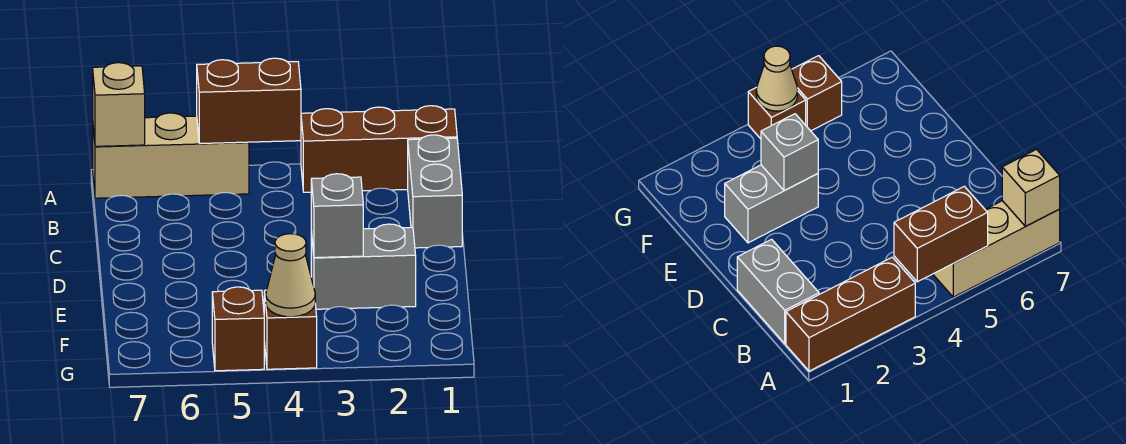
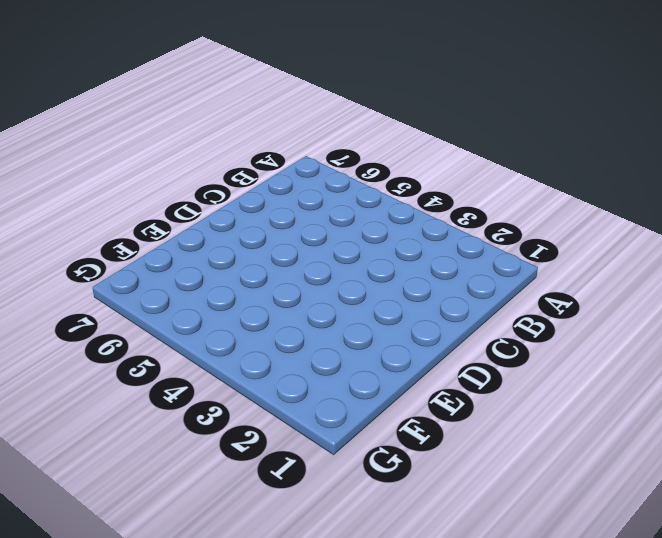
none -> brown brick A1:A3 level 1
none -> tan brick A5:A7 level 1

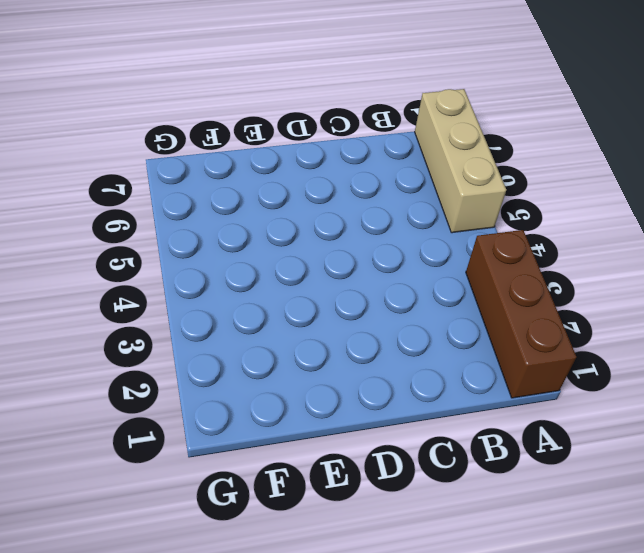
none -> grey brick B1:C1 level 1
none -> grey brick E2:E3 level 1

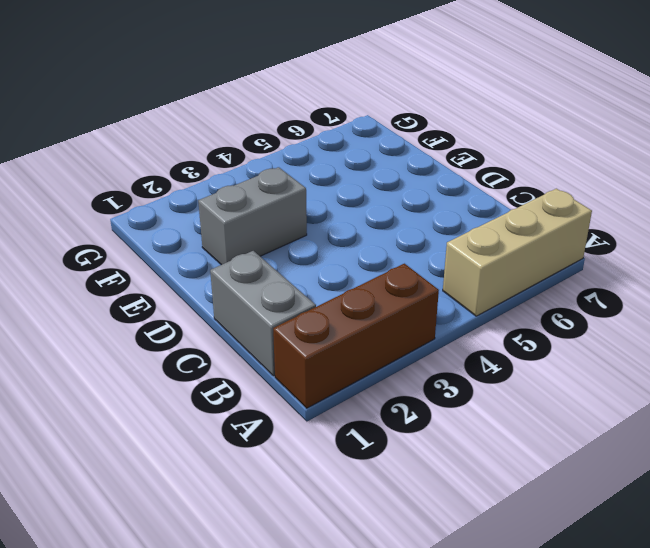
none -> brown brick G4 level 1
none -> brown brick G5 level 1

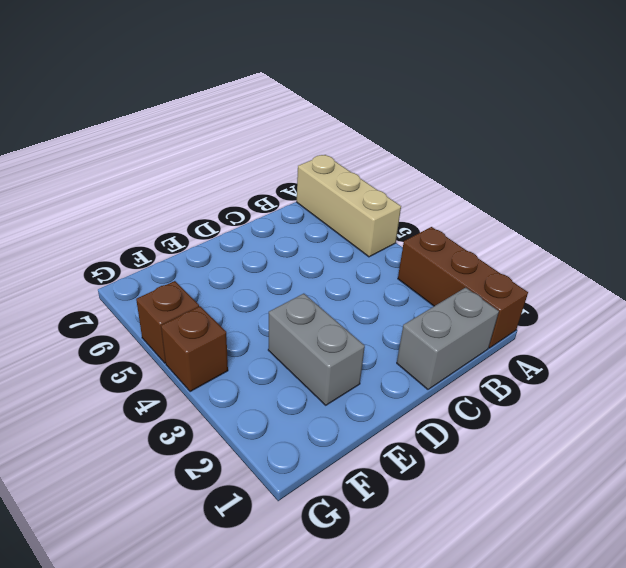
none -> brown brick A4:A5 level 2
none -> tan brick A7 level 2

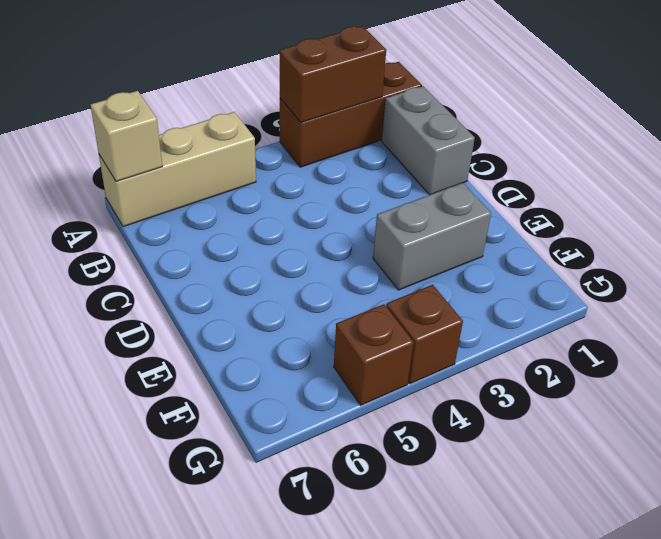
brown brick A2:A3 level 2 -> brown brick A4:A5 level 2
none -> grey brick E3 level 2
none -> tan cone G4 level 2

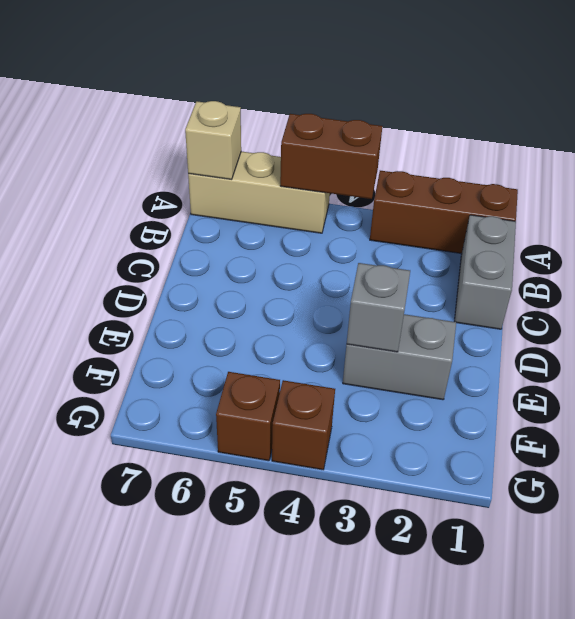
none -> tan cone G4 level 2

